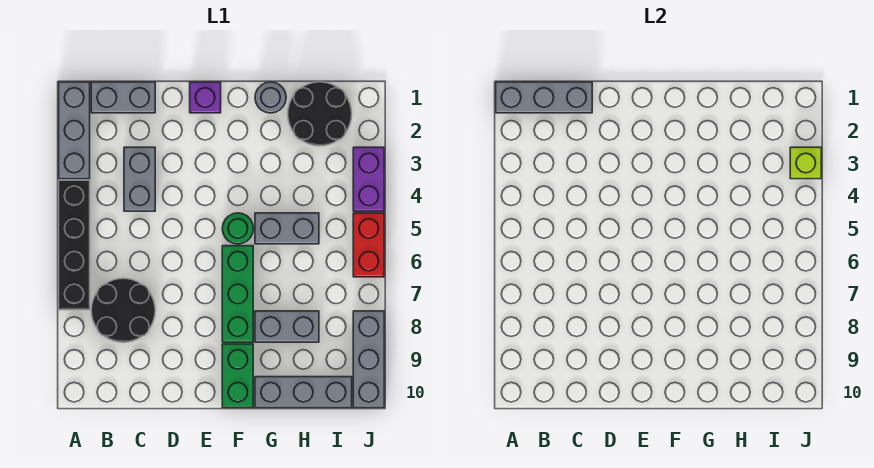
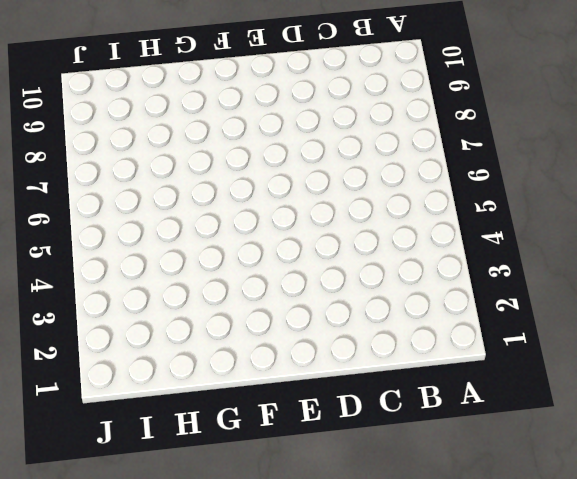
none -> grey brick A1:A3 level 1
none -> black brick A4:A7 level 1
none -> grey brick B1:C1 level 1

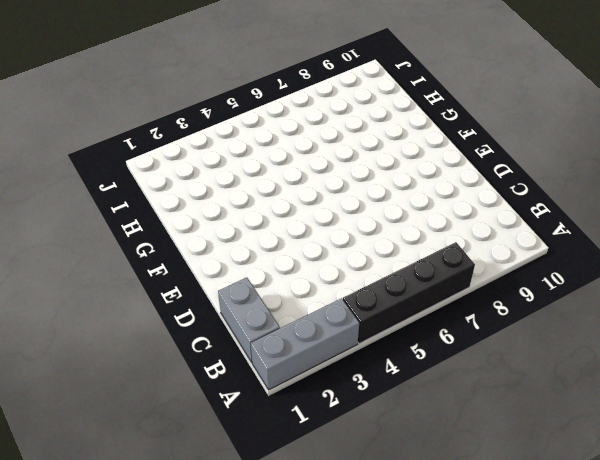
none -> black round brick B7:C8 level 1
none -> grey brick C3:C4 level 1
none -> purple brick E1 level 1

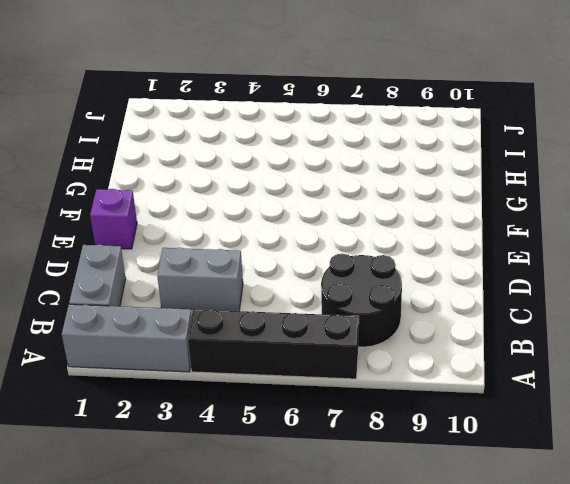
none -> green round brick F5 level 1
none -> green brick F6:F8 level 1
none -> green brick F9:F10 level 1

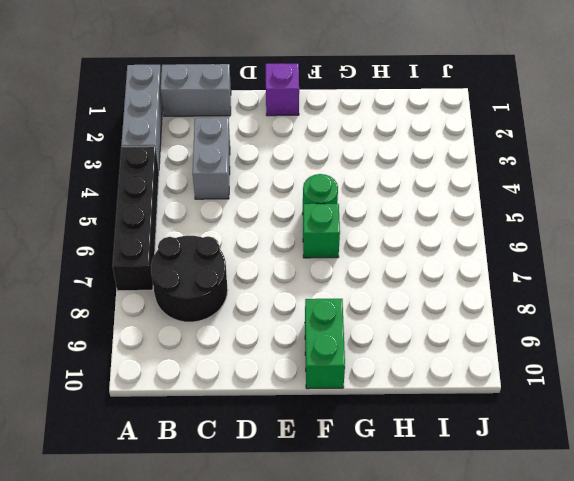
green brick F6 level 1 -> green brick F6:F8 level 1
none -> grey round brick G1 level 1
none -> grey brick G5:H5 level 1
none -> grey brick G8:H8 level 1

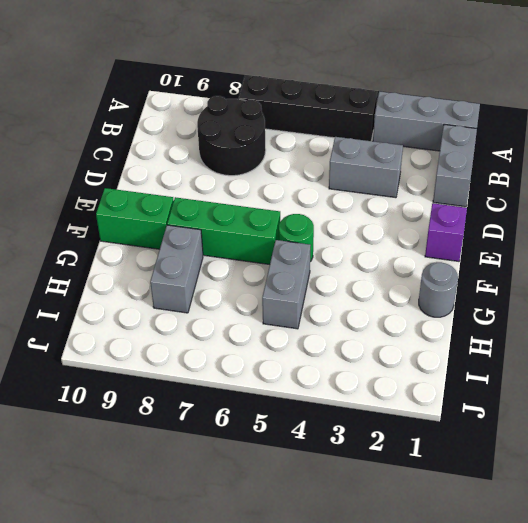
none -> grey brick G10:I10 level 1
none -> black round brick H1:I2 level 1
none -> purple brick J3:J4 level 1

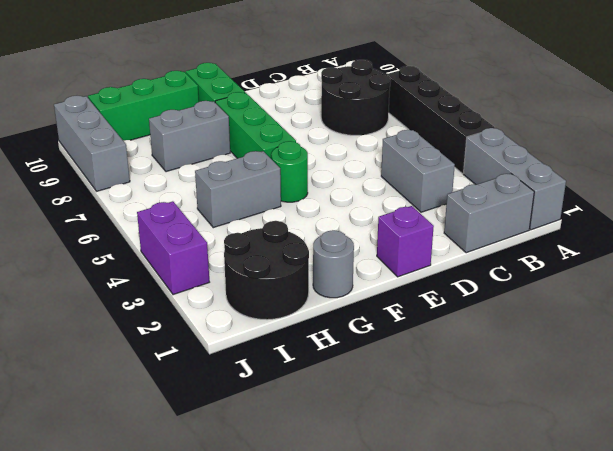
green brick G10:I10 level 1 -> grey brick G10:I10 level 1
none -> red brick J5:J6 level 1
none -> grey brick A1:C1 level 2
none -> lime brick J3 level 2

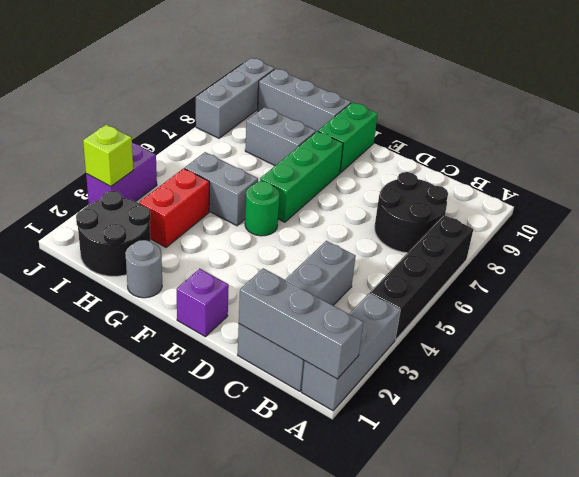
red brick H3:H4 level 1 -> red brick J5:J6 level 1

